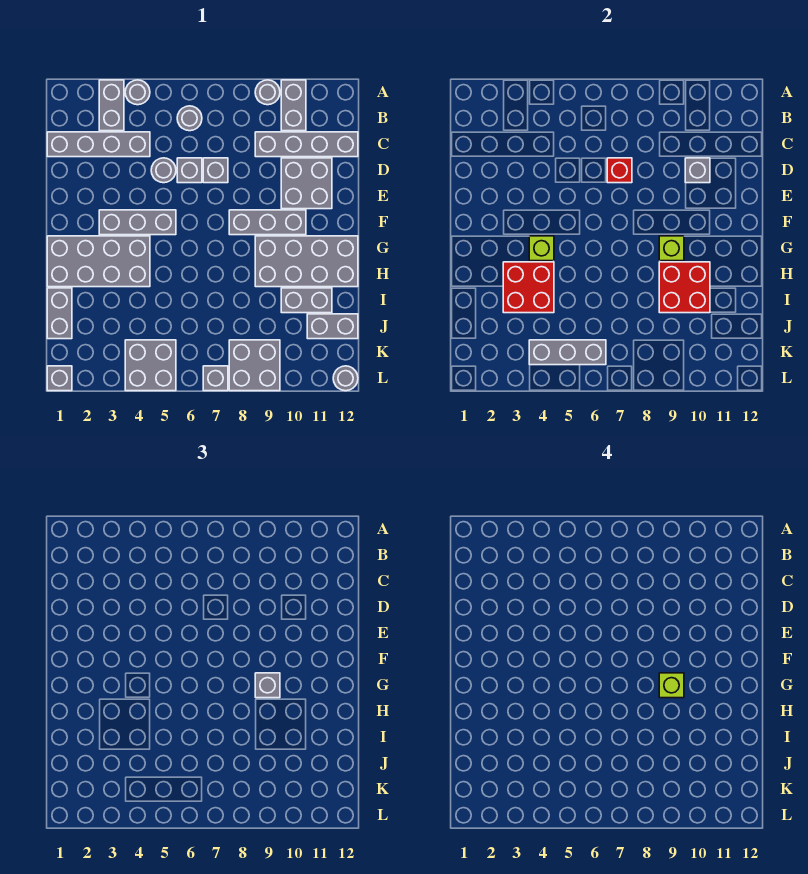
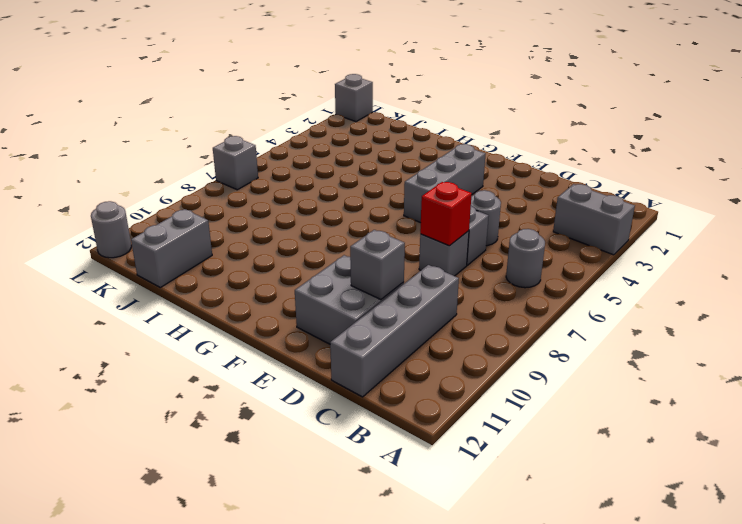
none -> grey round brick A4 level 1
none -> grey round brick A9 level 1
none -> grey brick A10:B10 level 1
none -> grey brick C1:C4 level 1

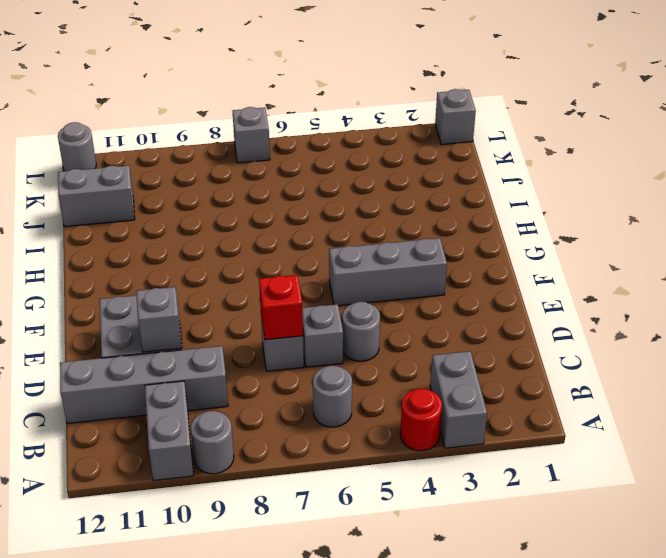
red round brick A4 level 1 -> grey round brick A4 level 1
none -> grey brick C1:C4 level 1
none -> grey brick F8:F10 level 1
none -> grey brick G1:H4 level 1
none -> grey brick G9:H12 level 1

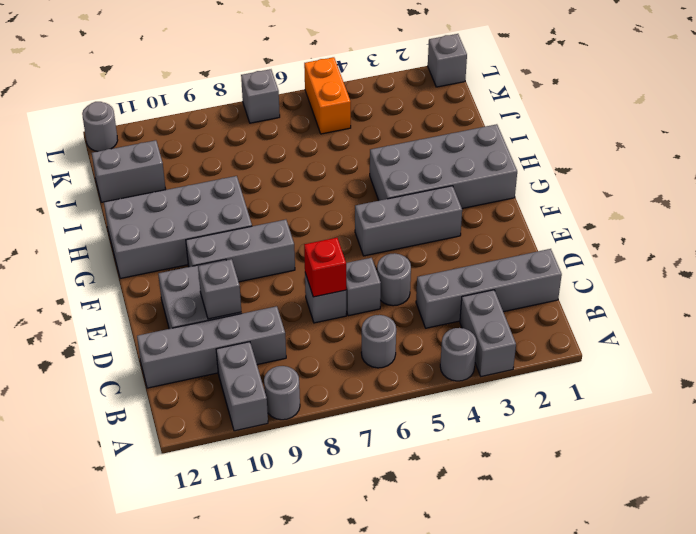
orange brick K5:L5 level 1 -> grey brick K4:L5 level 1
none -> grey brick I1:J1 level 1
none -> grey brick I10:I11 level 1
none -> grey brick K8:L9 level 1
none -> lime brick G4 level 2

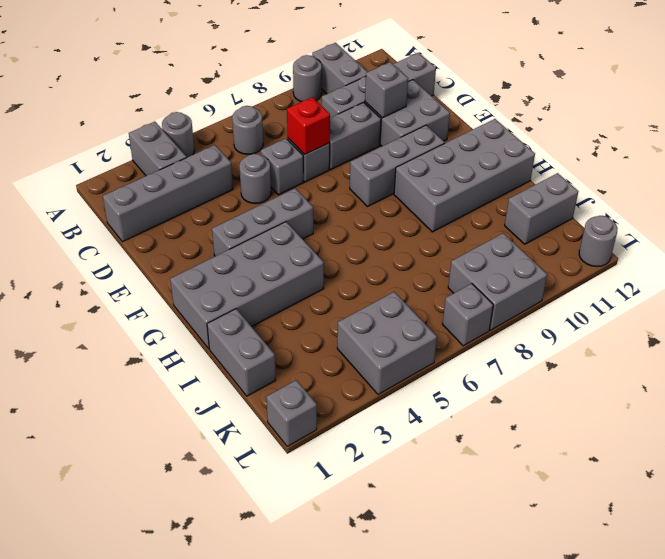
grey brick D8:D9 level 1 -> grey brick I10:I11 level 1
none -> lime brick G4 level 2
none -> lime brick G9 level 2
none -> red brick H3:I4 level 2
none -> red brick H9:I10 level 2

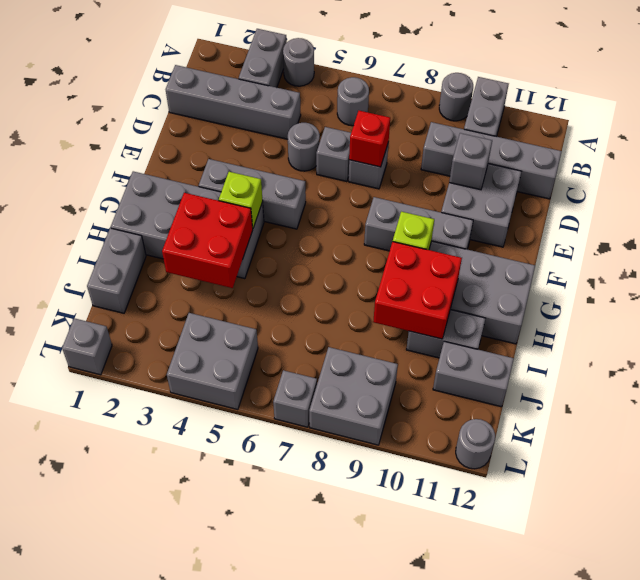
none -> grey brick K4:K6 level 2
none -> grey brick G9 level 3
none -> lime brick G9 level 4

